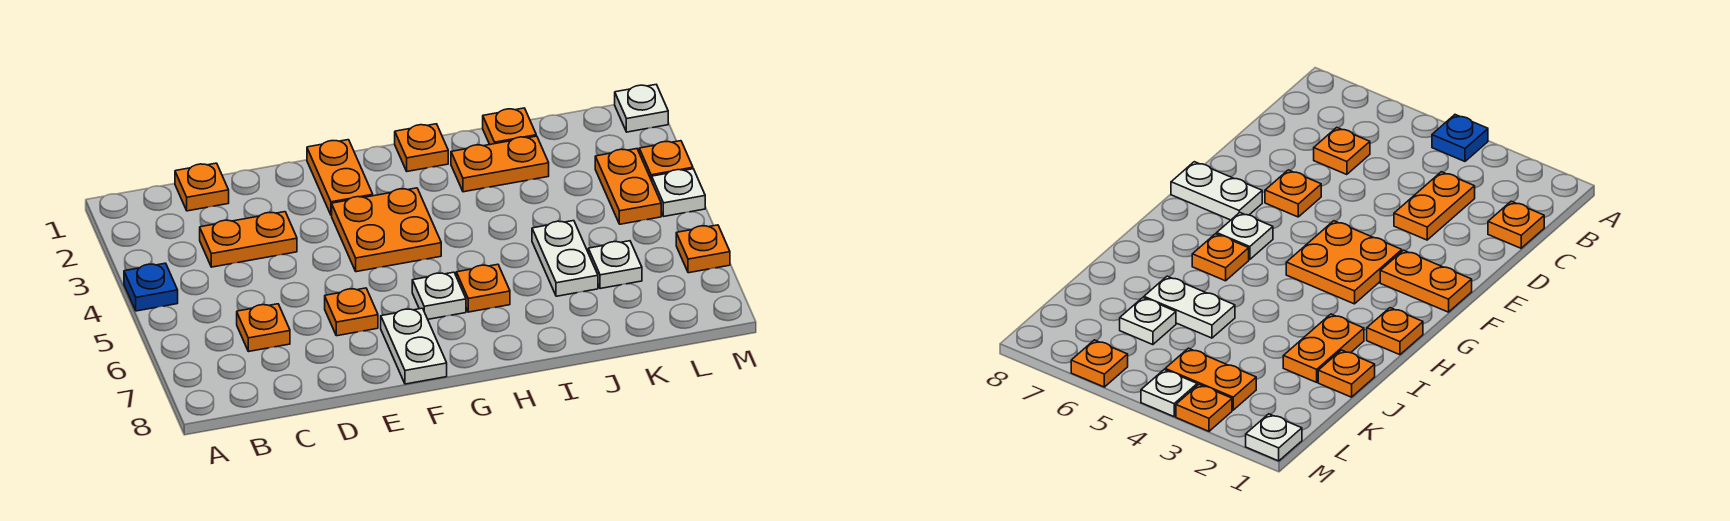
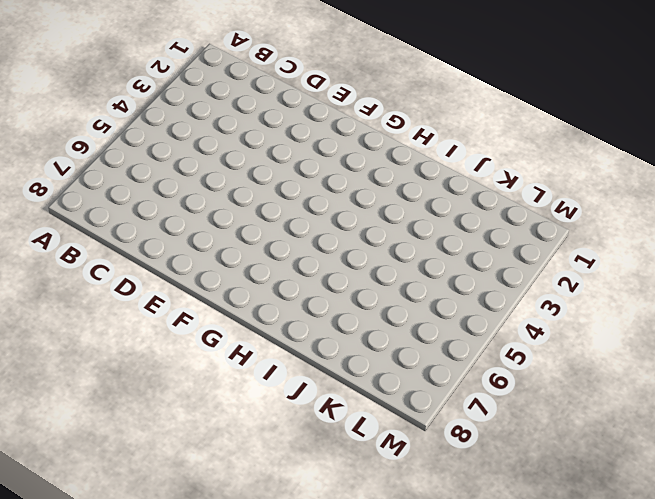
none -> blue plate A4 level 1
none -> orange plate C1 level 1
none -> orange plate C3:D3 level 1

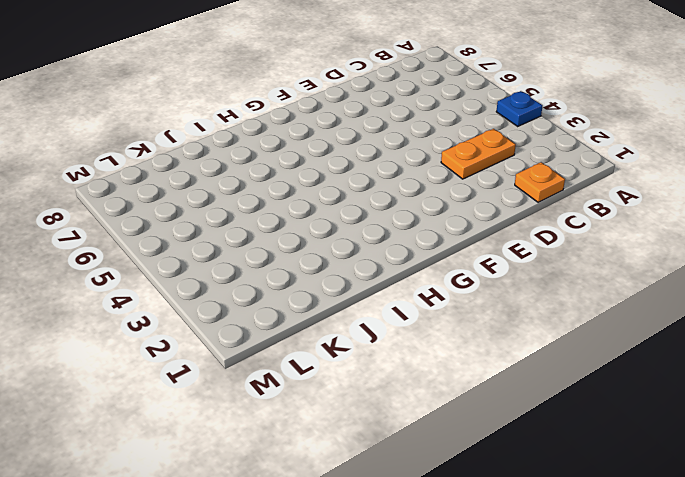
none -> orange plate C6 level 1
none -> orange plate E6 level 1
none -> orange plate F1:F2 level 1

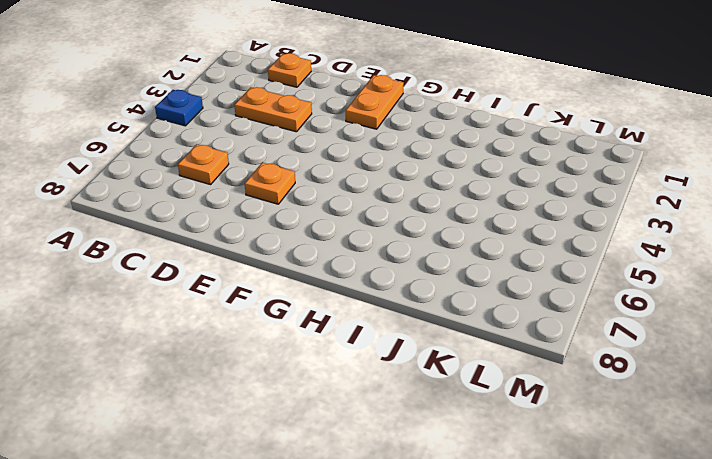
none -> orange plate F3:G4 level 1
none -> white plate F7:F8 level 1
none -> white plate G6 level 1

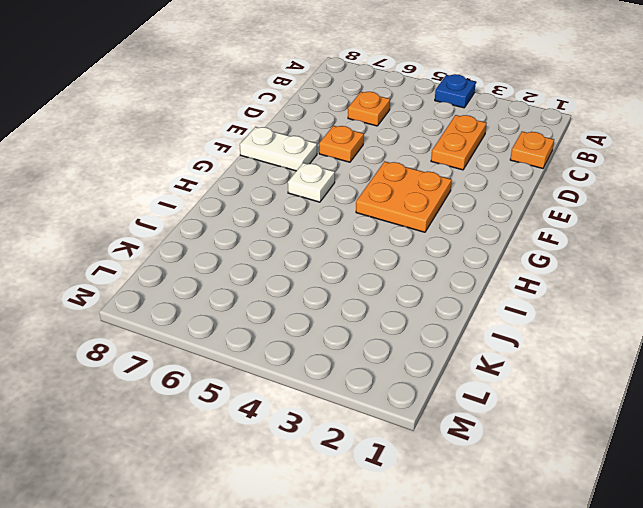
none -> orange plate F1:F2 level 1
none -> orange plate H1 level 1
none -> orange plate H6 level 1

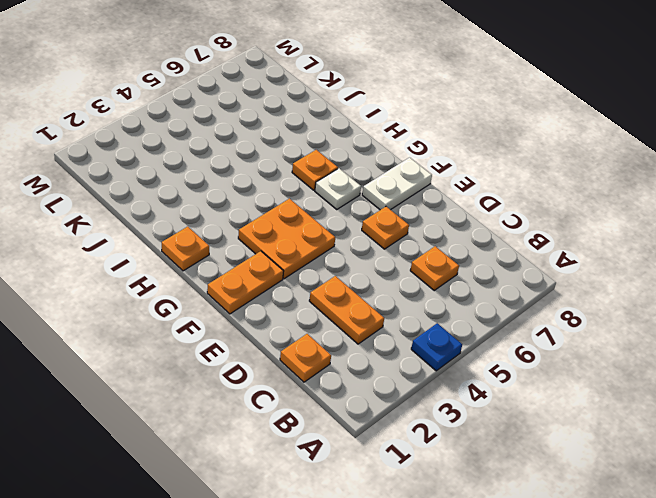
none -> orange plate I2:J2 level 1
none -> orange plate J1 level 1
none -> white plate J5:J6 level 1

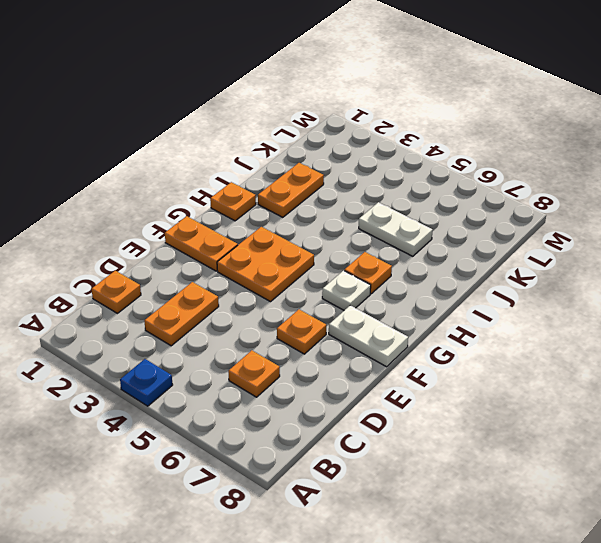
none -> orange plate J1 level 1
none -> white plate K6 level 1
none -> orange plate L3:L4 level 1

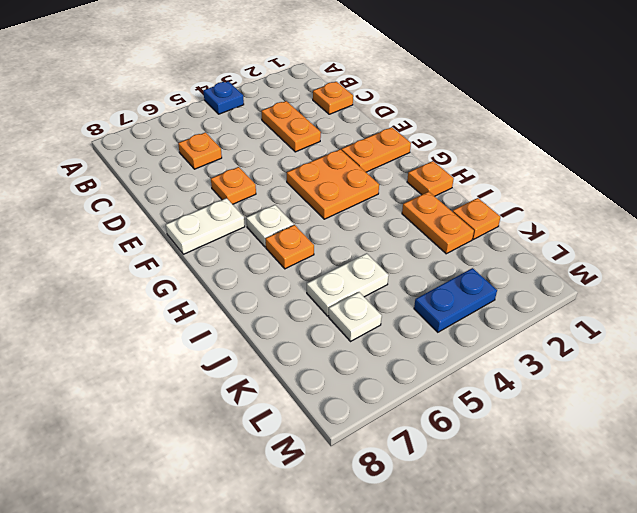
blue plate L3:L4 level 1 -> orange plate L3:L4 level 1
none -> white plate M1 level 1
none -> orange plate M3 level 1
none -> white plate M4 level 1

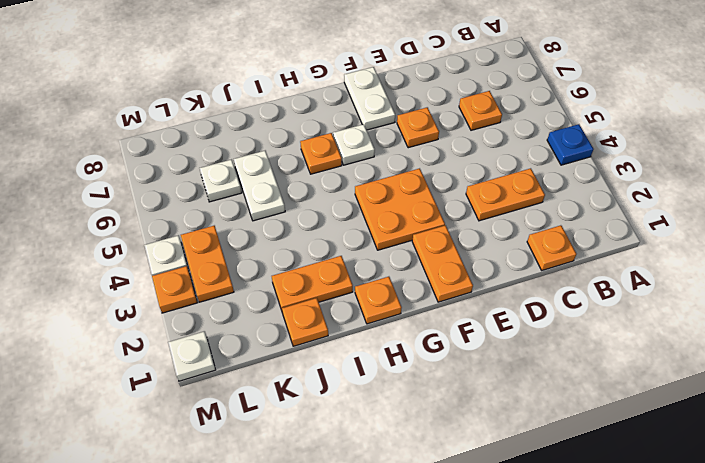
none -> orange plate M6 level 1

